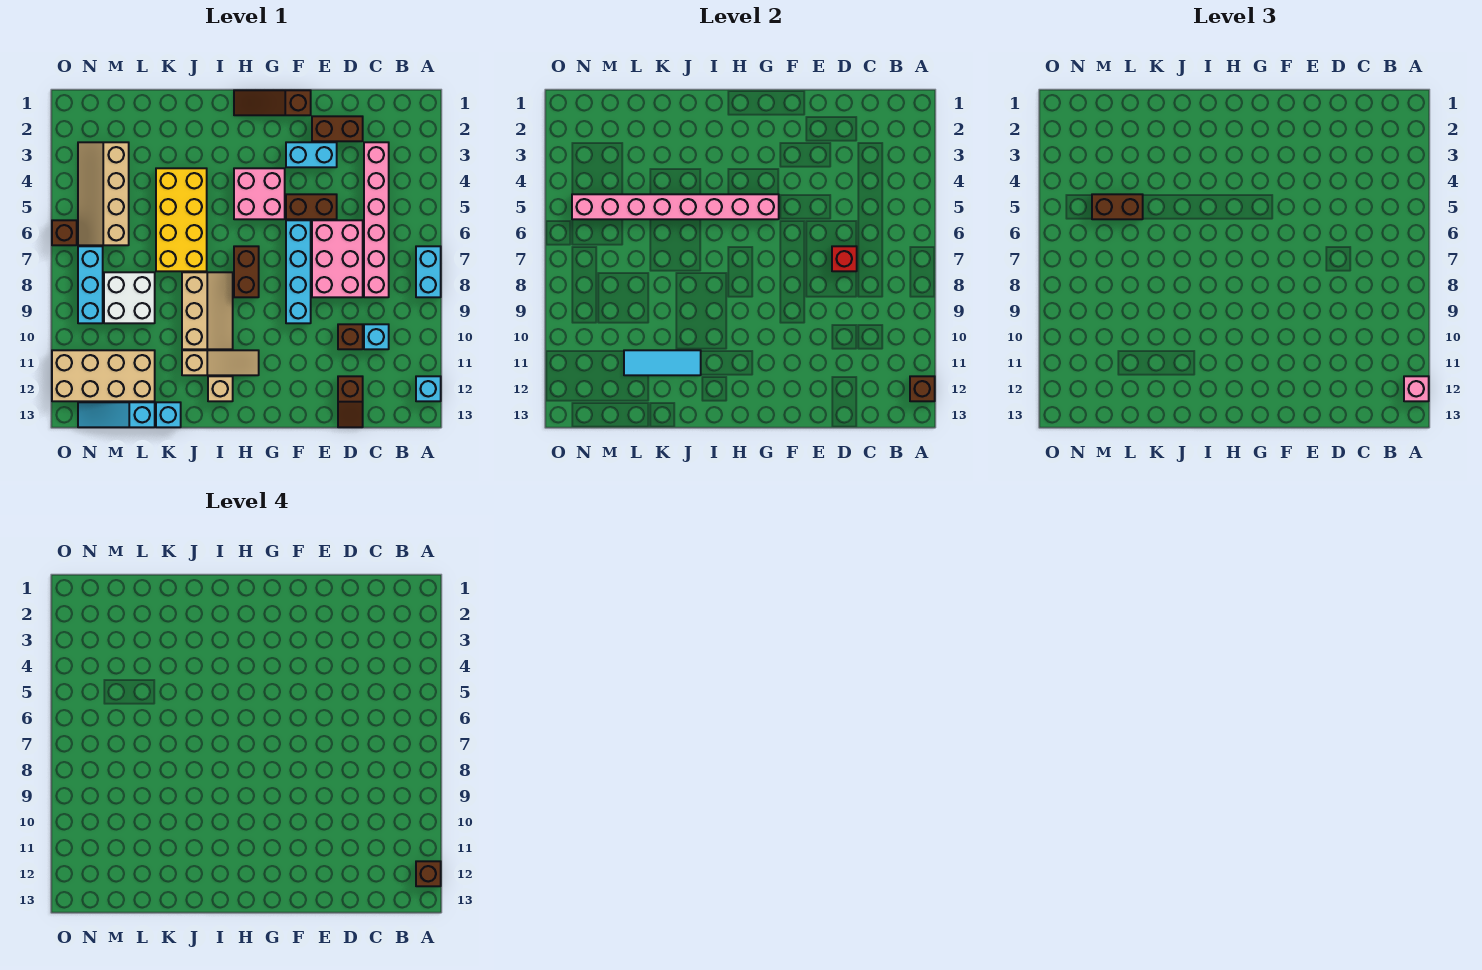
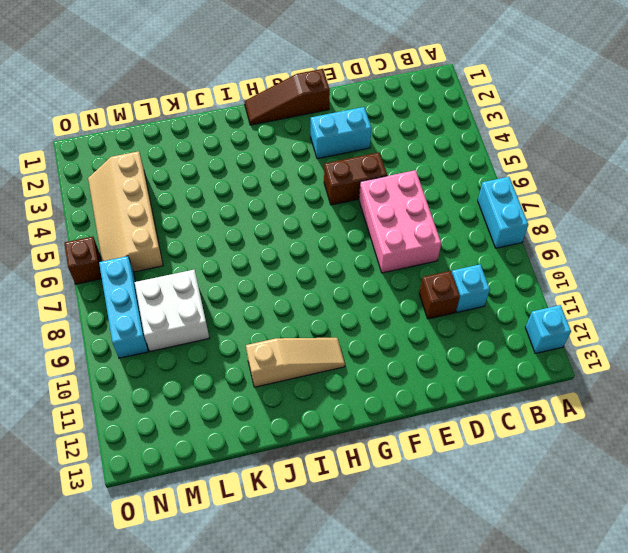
none -> pink brick C3:C8 level 1
none -> brown brick D2:E2 level 1
none -> brown slope D12:D13 level 1 top 12
none -> cyan brick F6:F9 level 1

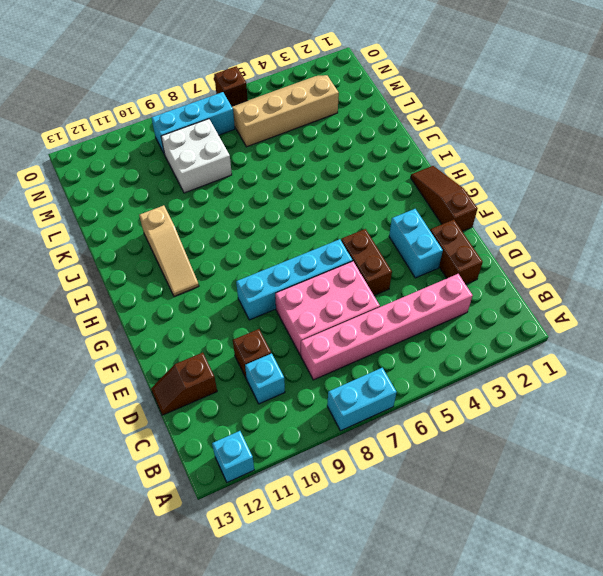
none -> pink brick G4:H5 level 1
none -> brown brick H7:H8 level 1
none -> tan slope I8:J10 level 1 top J
none -> tan brick I12 level 1

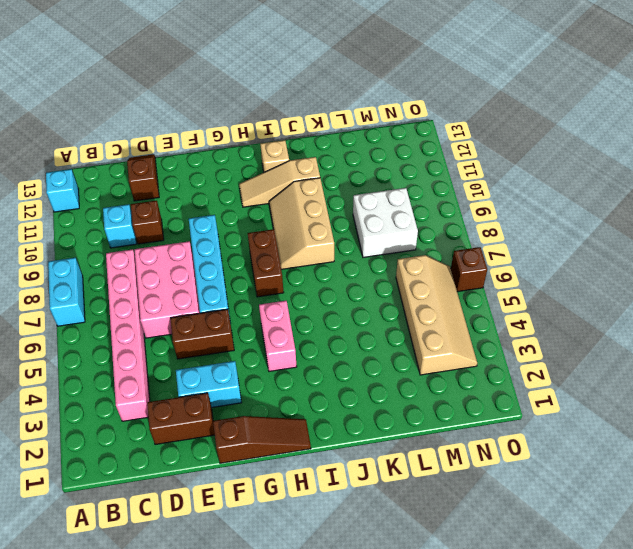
pink brick H4:H5 level 1 -> pink brick G4:H5 level 1
none -> yellow brick J4:K7 level 1
none -> cyan brick K13 level 1
none -> tan brick L11:O12 level 1
none -> cyan slope L13:N13 level 1 top L

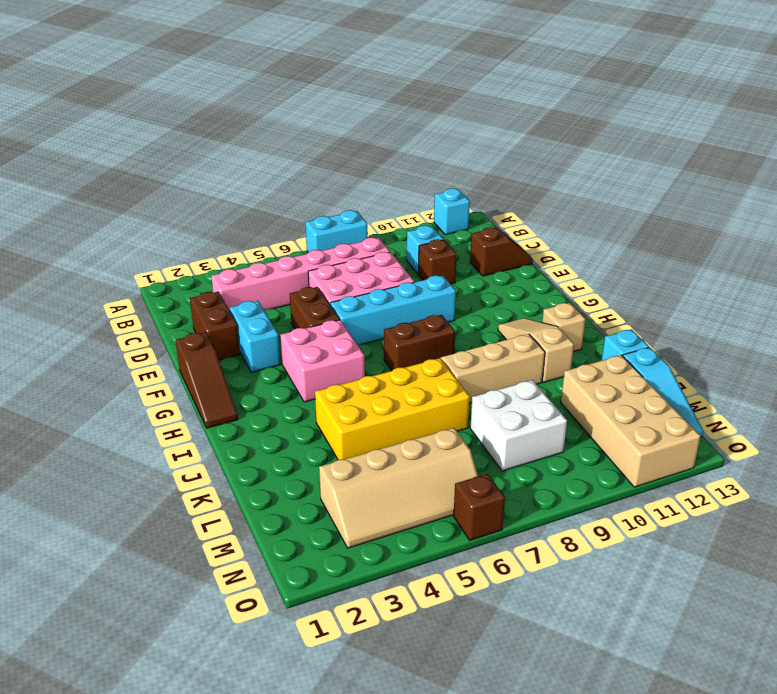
none -> cyan brick N7:N9 level 1
none -> brown brick A12 level 2
none -> red brick D7 level 2
none -> pink brick G5:N5 level 2

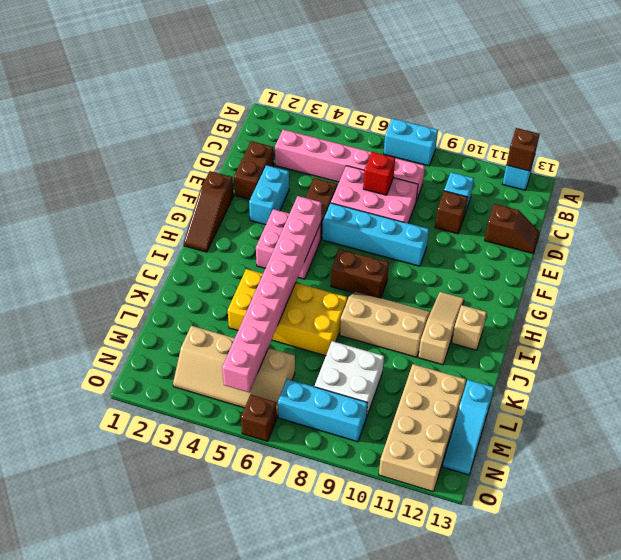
none -> cyan brick K13 level 1
none -> cyan tile J11:L11 level 2
none -> pink brick A12 level 3
none -> brown brick L5:M5 level 3

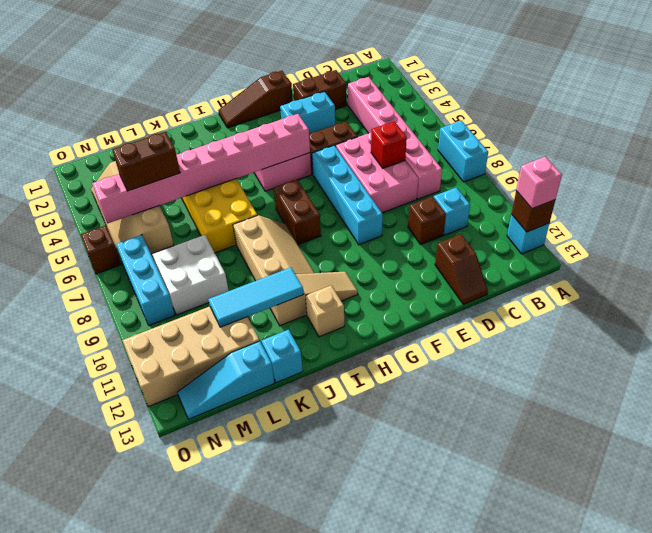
none -> brown brick A12 level 4

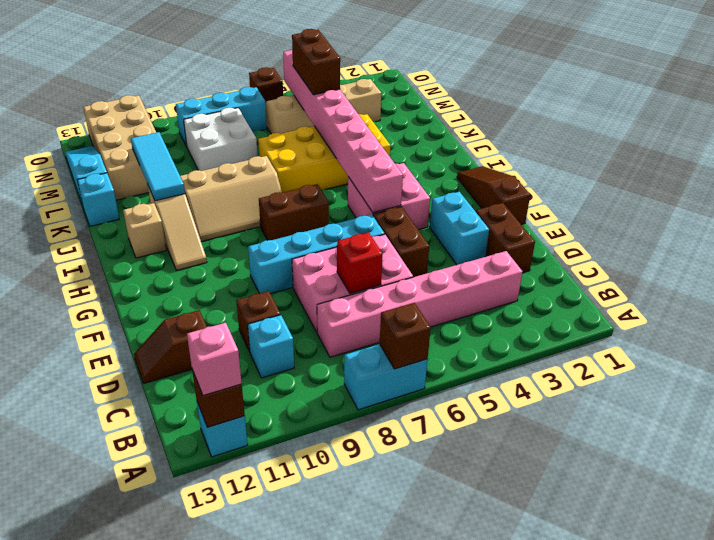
brown brick A7 level 2 -> brown brick A12 level 4

